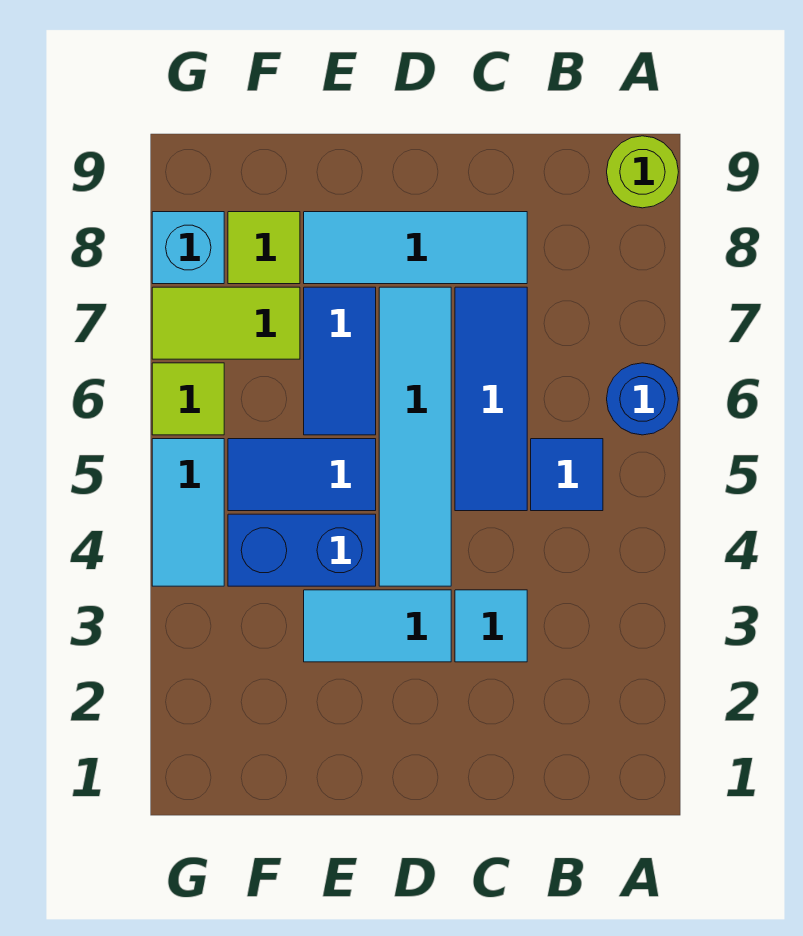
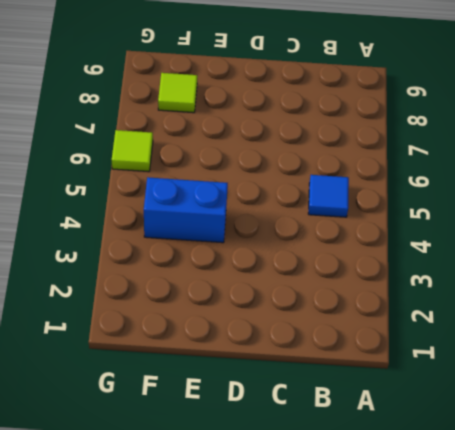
none -> blue round brick A6 level 1
none -> lime round brick A9 level 1
none -> cyan tile C3 level 1

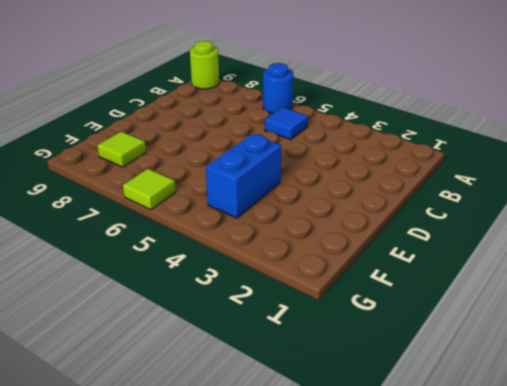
none -> cyan tile C3 level 1
none -> blue tile C5:C7 level 1
none -> cyan tile C8:E8 level 1

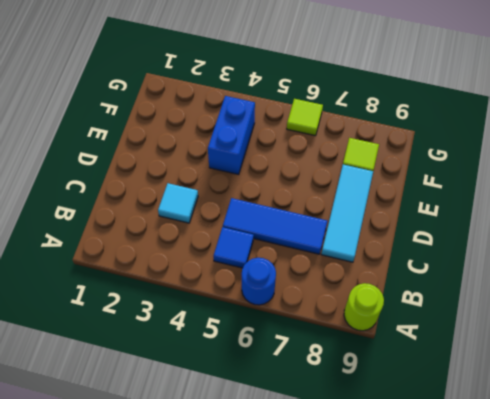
none -> cyan tile D3:E3 level 1
none -> cyan tile D4:D7 level 1
none -> blue tile E5:F5 level 1

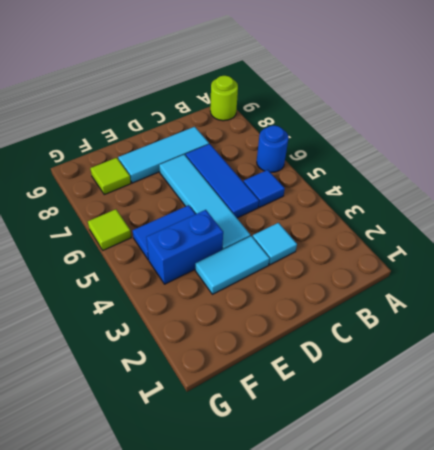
none -> blue tile E6:E7 level 1
none -> lime tile F7:G7 level 1
none -> cyan tile G4:G5 level 1

